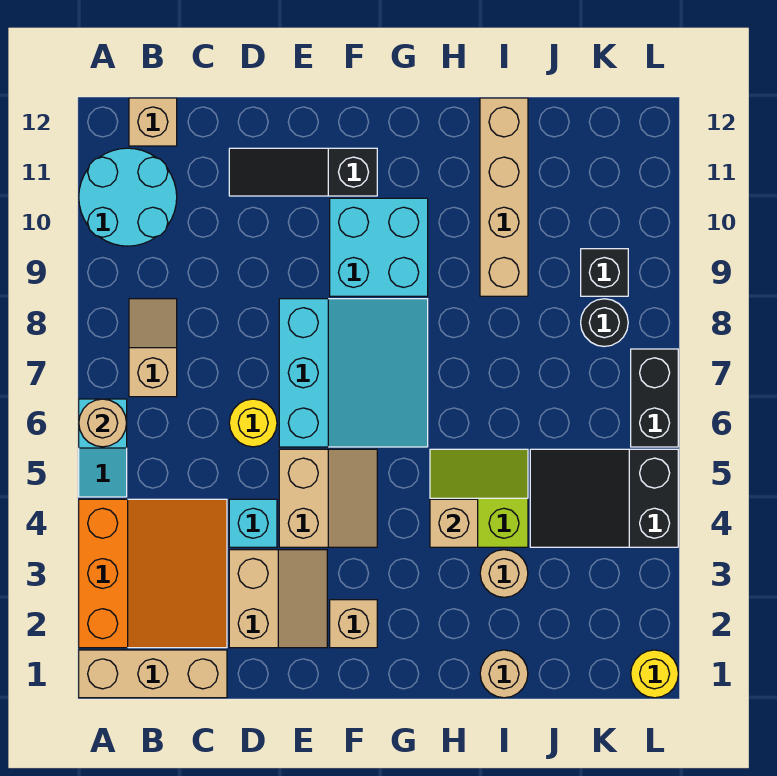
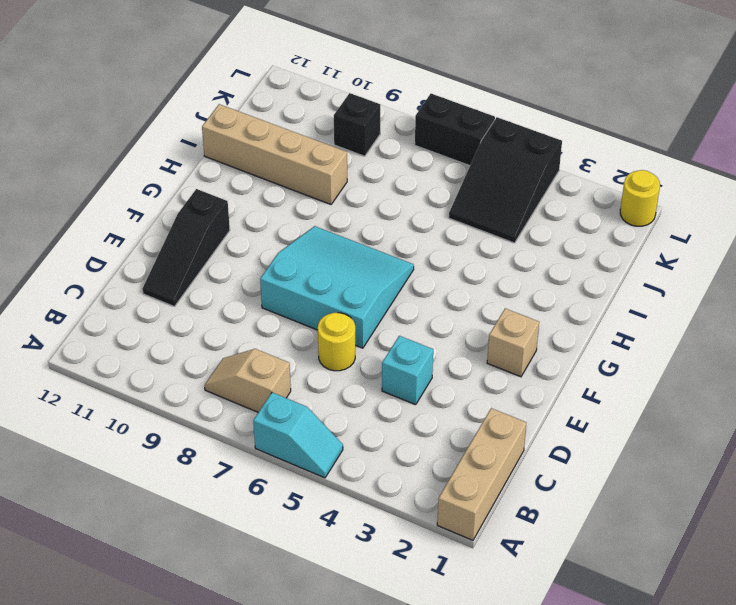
none -> orange slope A2:C4 level 1 top A
none -> cyan round brick A10:B11 level 1
none -> tan brick B12 level 1

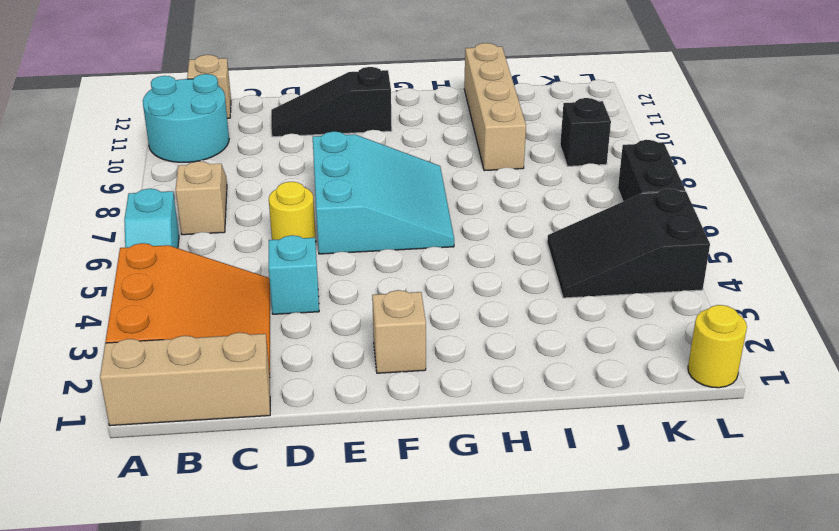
none -> tan slope D2:E3 level 1 top D
none -> tan slope E4:F5 level 1 top E
none -> cyan brick F9:G10 level 1

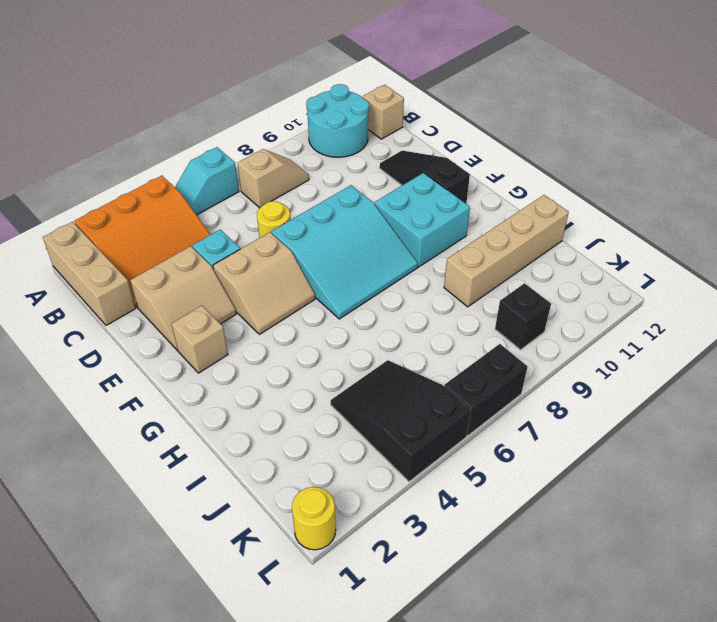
none -> lime slope H4:I5 level 1 top 4
none -> tan round brick I1 level 1
none -> tan round brick I3 level 1

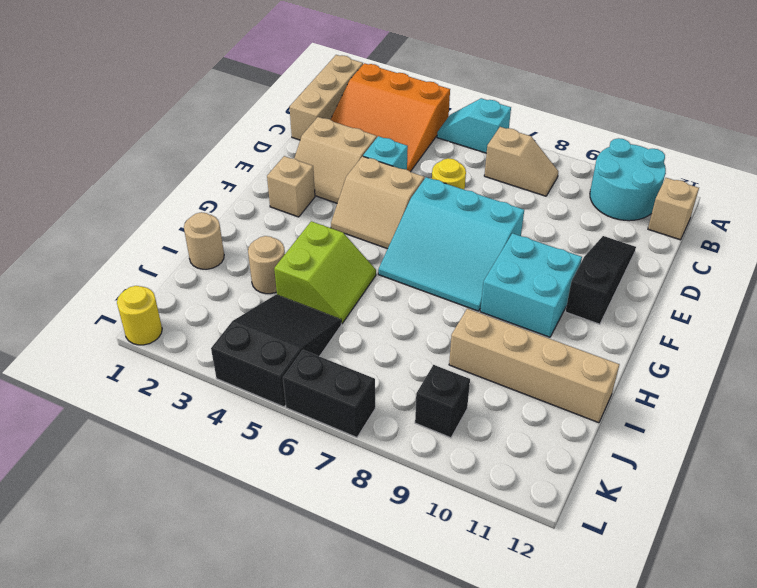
none -> black round brick K8 level 1
none -> tan round brick A6 level 2
none -> tan brick H4 level 2

